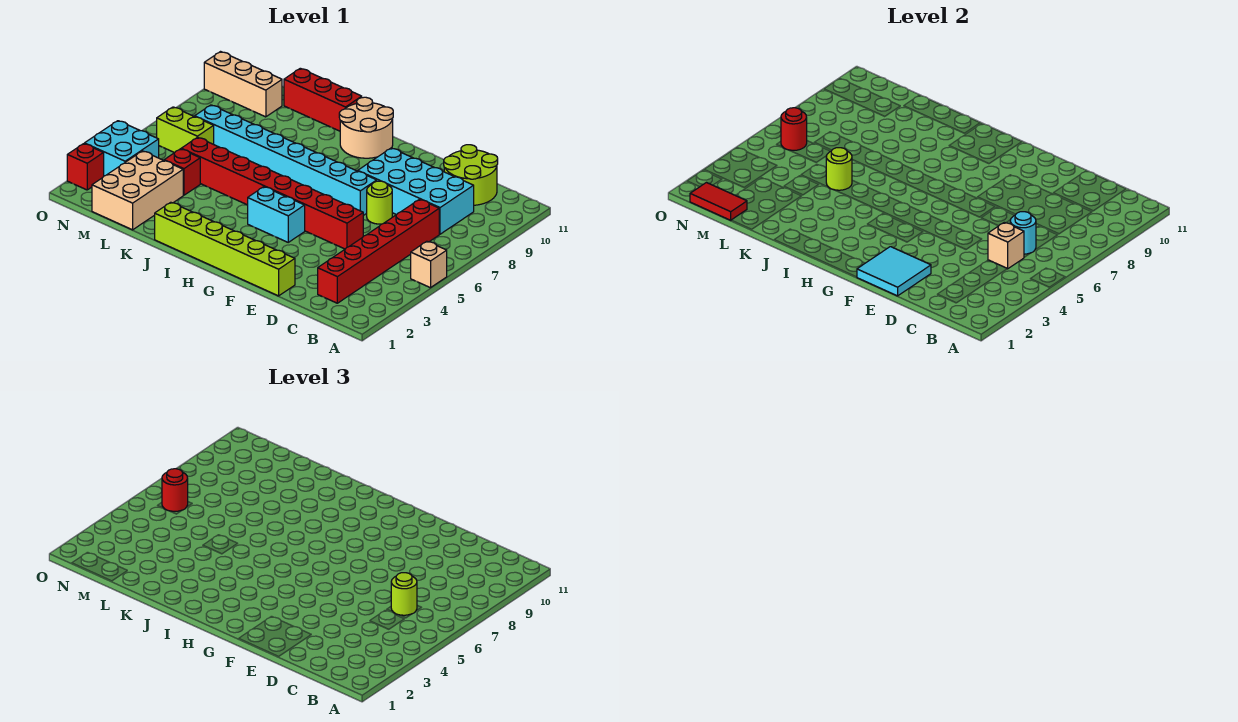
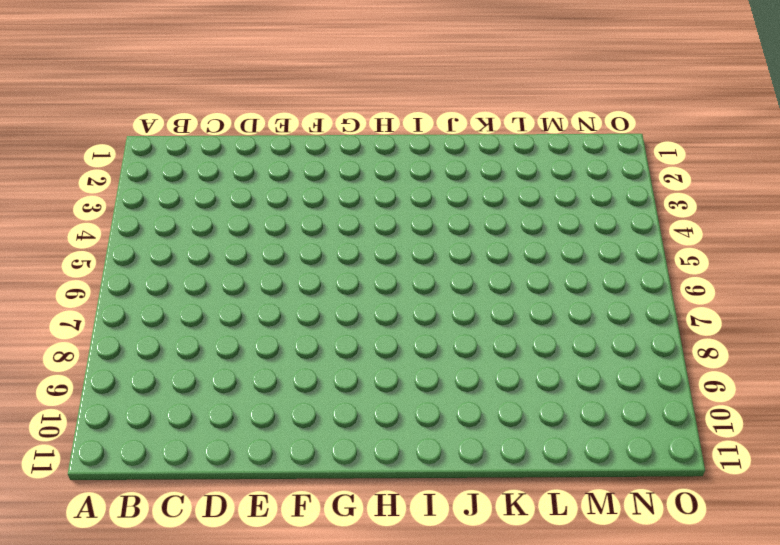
none -> tan brick A5 level 1
none -> red brick C2:C7 level 1
none -> cyan brick C8:F9 level 1

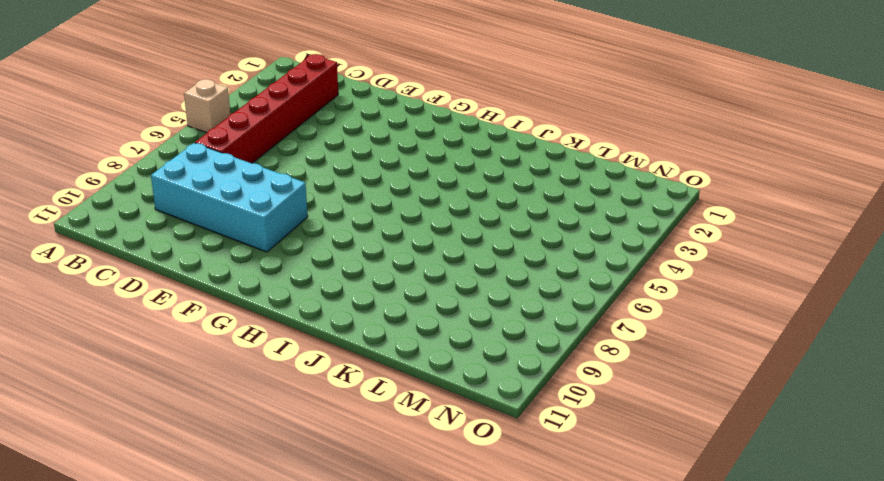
none -> lime round brick C10:D11 level 1
none -> lime brick E1:J1 level 1
none -> red brick E5:L5 level 1

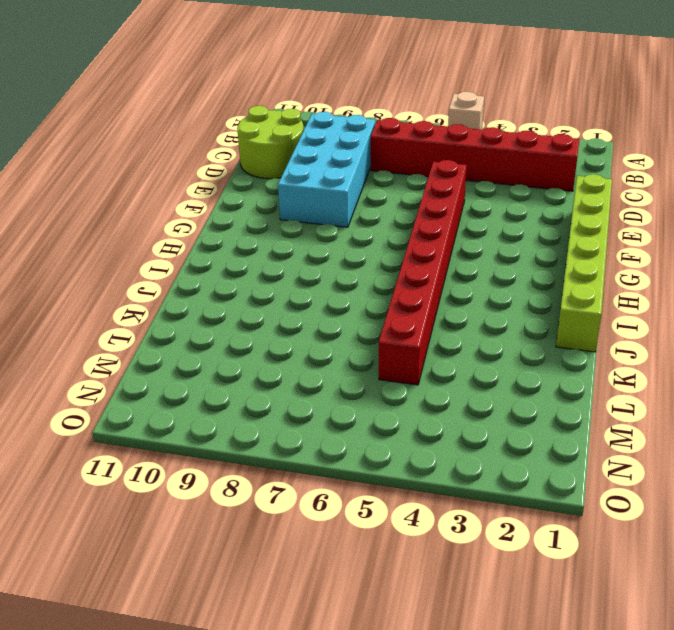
none -> lime round brick E7 level 1
none -> cyan brick F7:M7 level 1
none -> cyan brick G4:H4 level 1

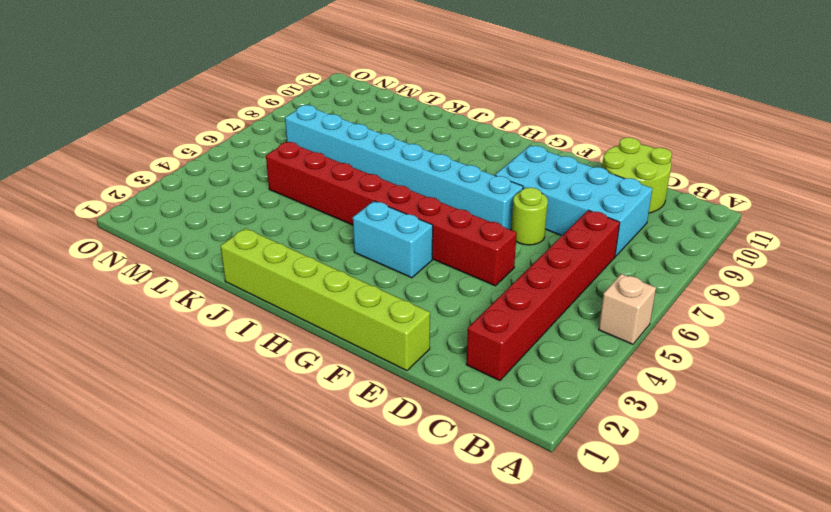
none -> tan round brick H10:I11 level 1
none -> red brick J11:L11 level 1
none -> tan brick L1:M3 level 1

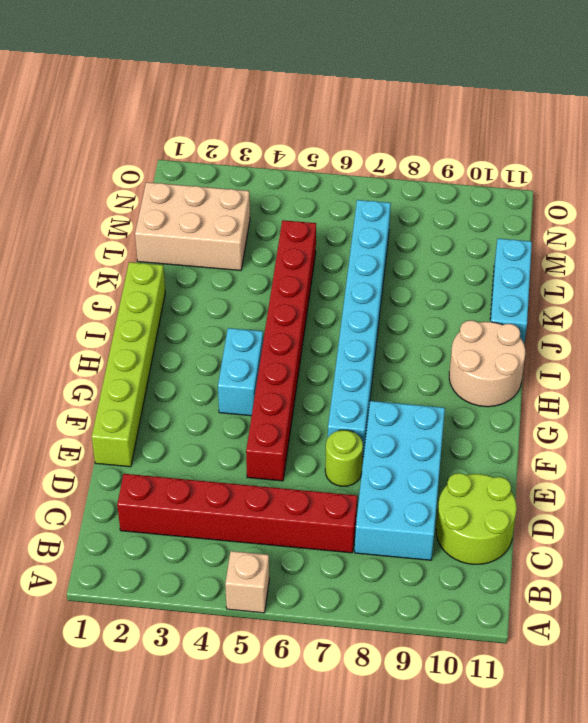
cyan brick J11:L11 level 1 -> red brick J11:L11 level 1
none -> red brick L4 level 1
none -> lime brick M6:N6 level 1
none -> tan brick M10:O10 level 1

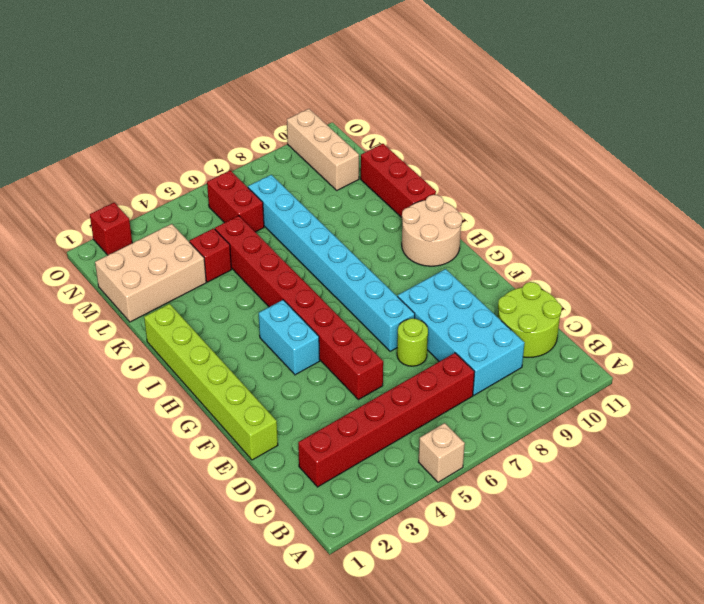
red brick M6:N6 level 1 -> lime brick M6:N6 level 1
none -> cyan brick N3:O4 level 1
none -> tan brick C5 level 2
none -> cyan round brick C6 level 2

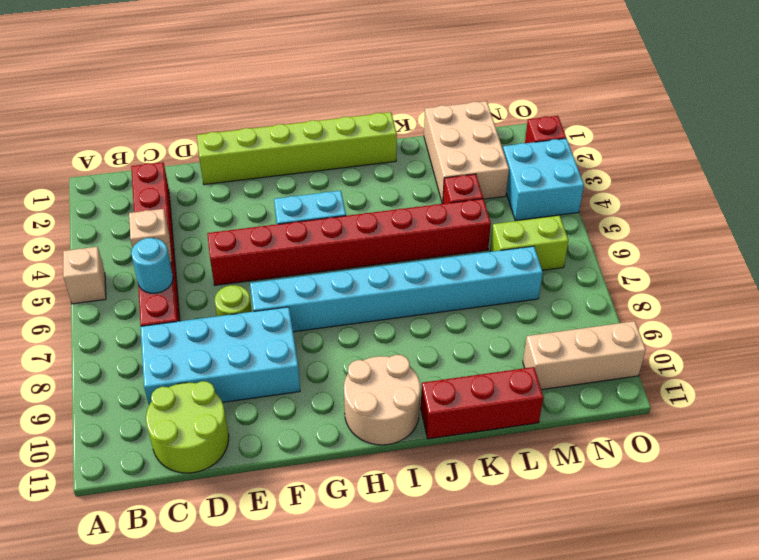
none -> cyan tile E1:F2 level 2
none -> lime round brick K5 level 2
none -> red tile M1:N1 level 2

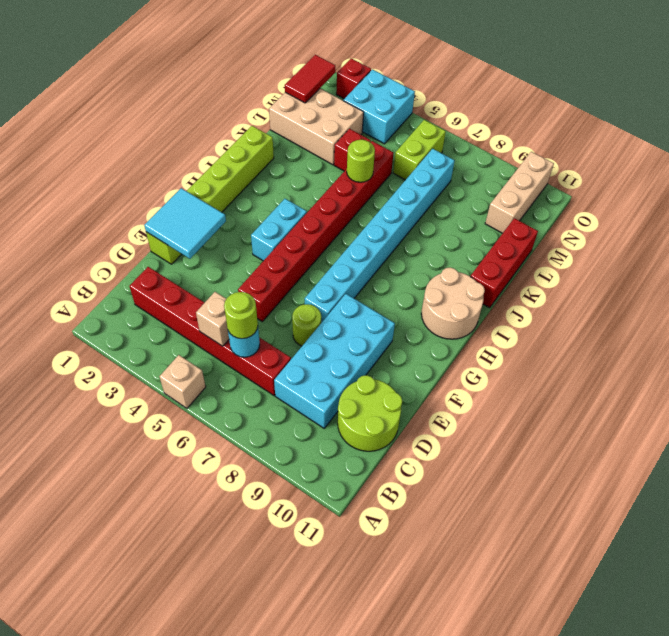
none -> red round brick N6 level 2
none -> red round brick N6 level 3

